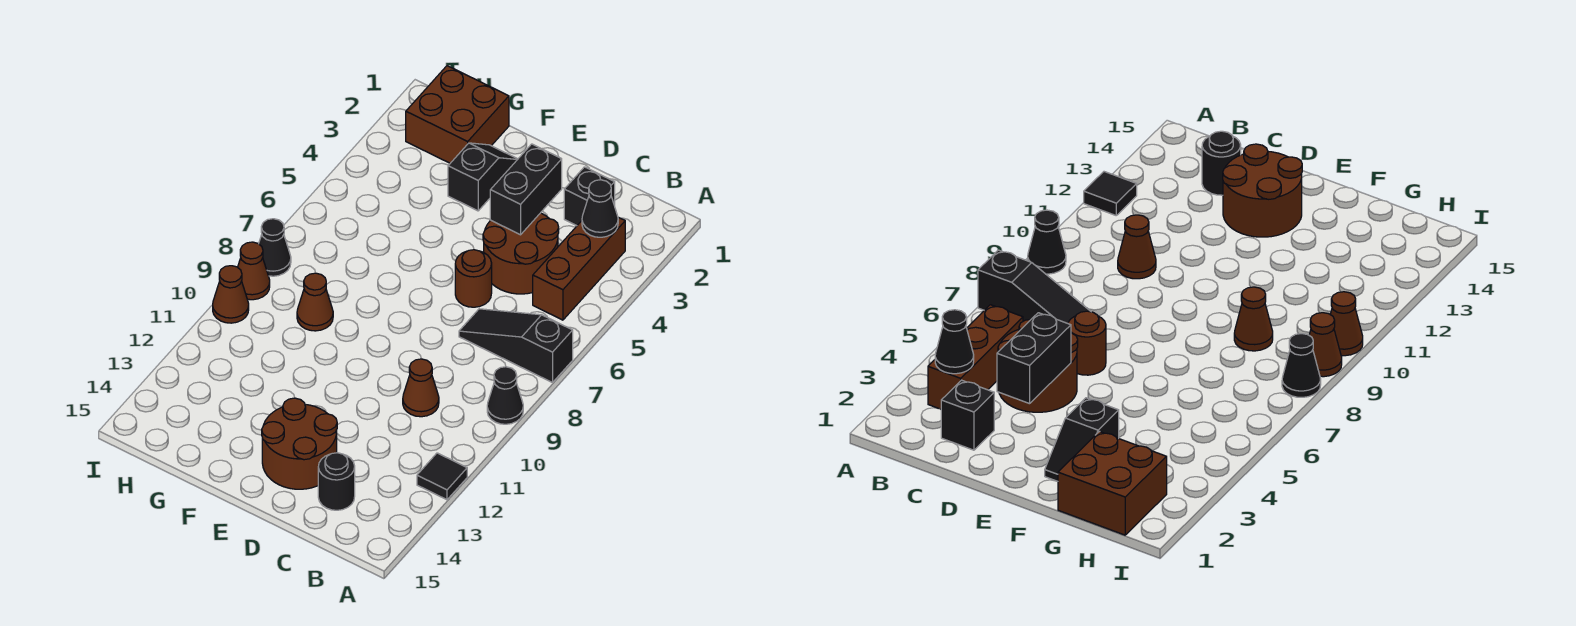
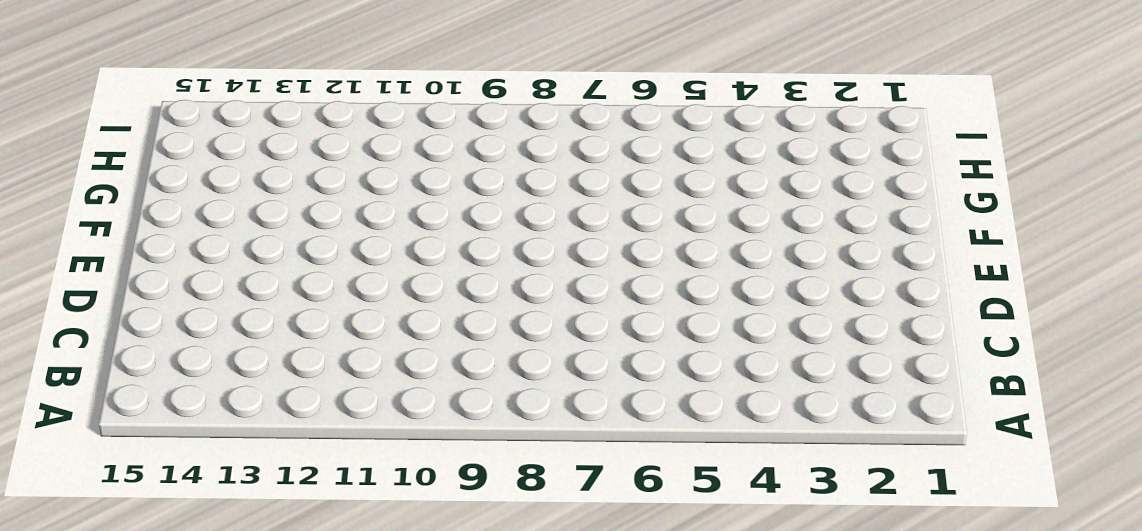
none -> black slope A7:C7 level 1 top A
none -> black cone A9 level 1
none -> black tile A12 level 1

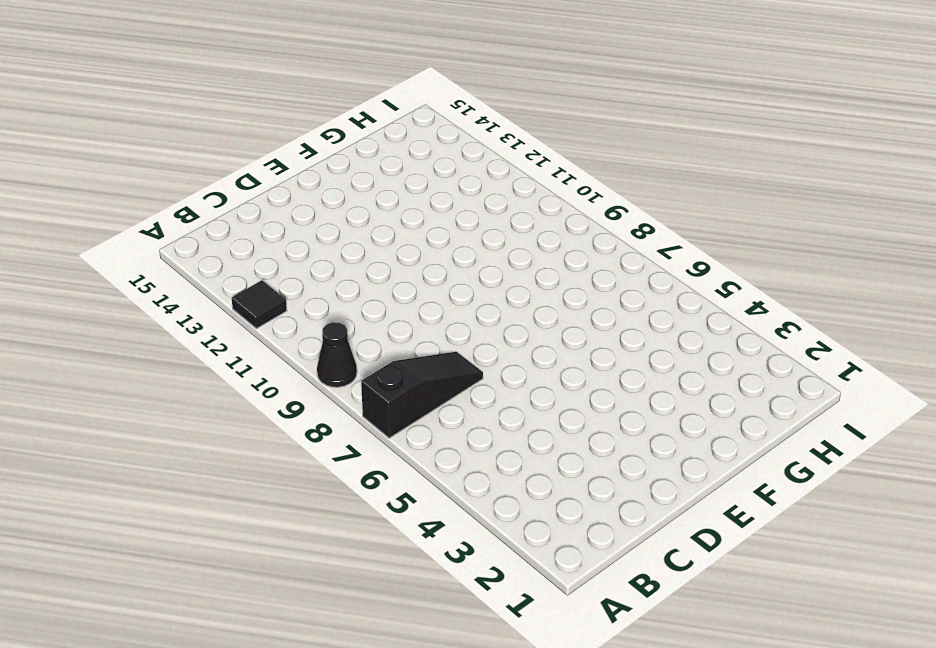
none -> brown brick B3:B5 level 1
none -> black brick C2 level 1
none -> brown round brick C4:D5 level 1

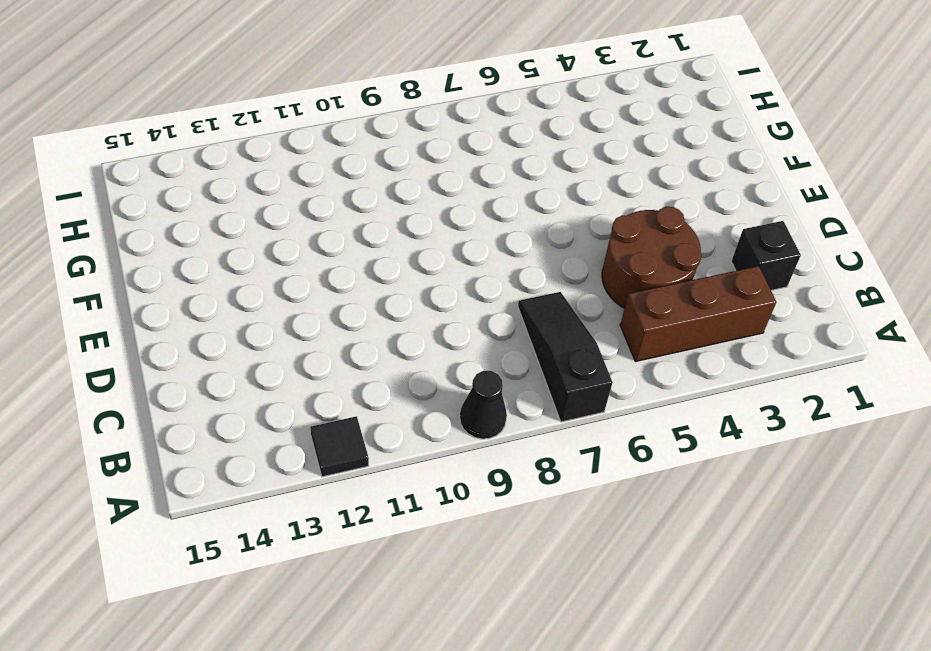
none -> brown cone C10 level 1
none -> black round brick C14 level 1
none -> brown round brick D6 level 1

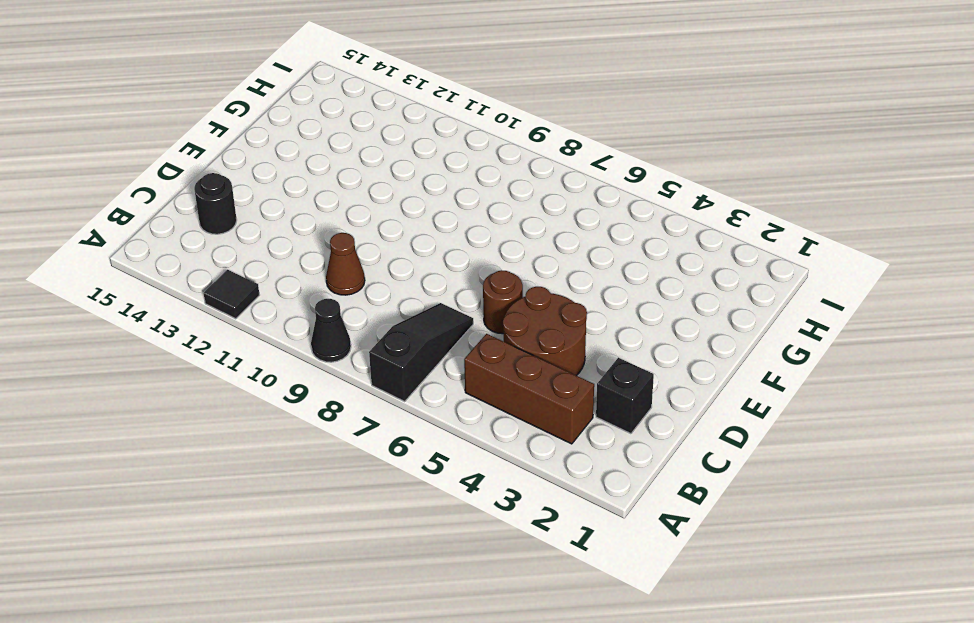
none -> brown round brick D13:E14 level 1
none -> black slope F2:F3 level 1 top 3
none -> brown brick G1:H2 level 1

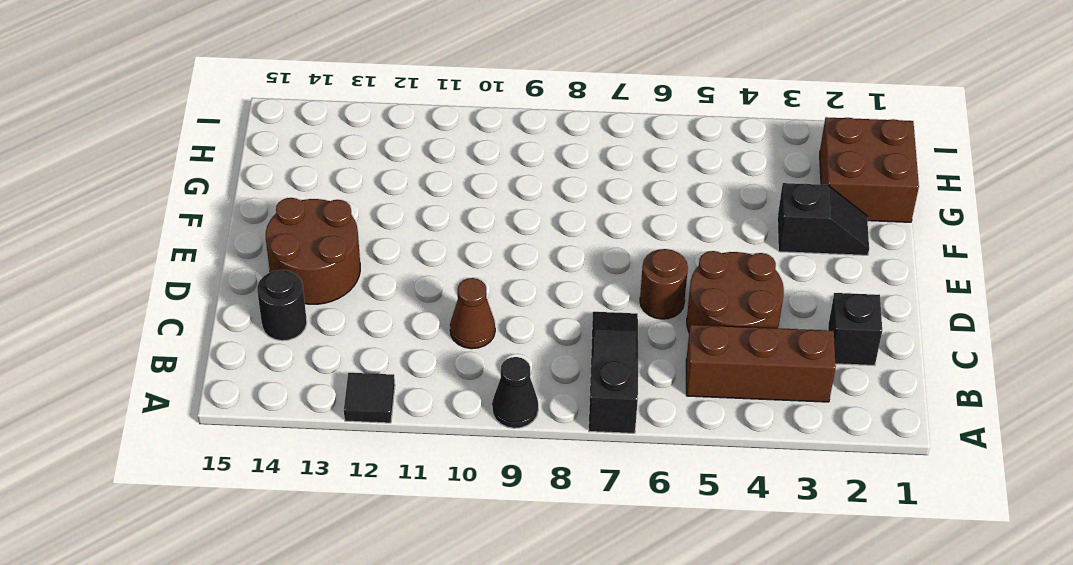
none -> brown cone G9 level 1
none -> black cone I8 level 1
none -> brown cone I9 level 1

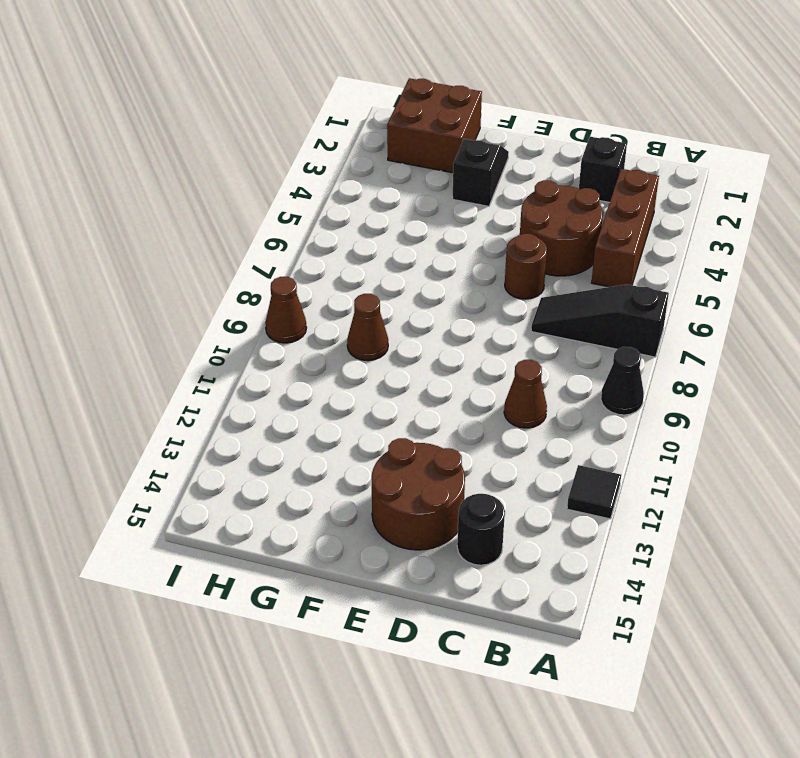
none -> black cone I8 level 1
none -> brown cone I10 level 1
none -> black cone B3 level 2

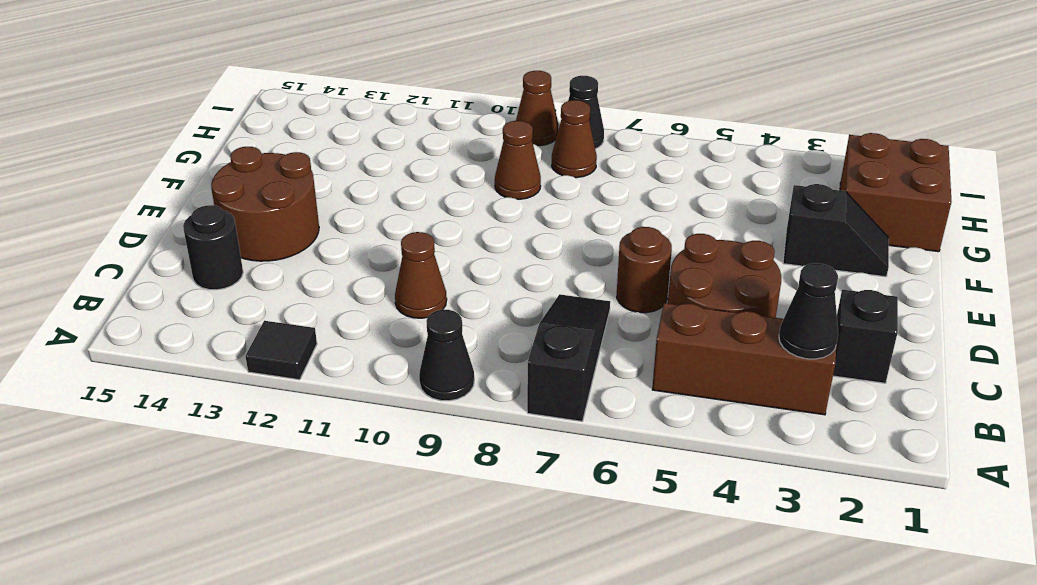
brown cone H8 level 1 -> brown cone I10 level 1
none -> black brick D3:D4 level 2

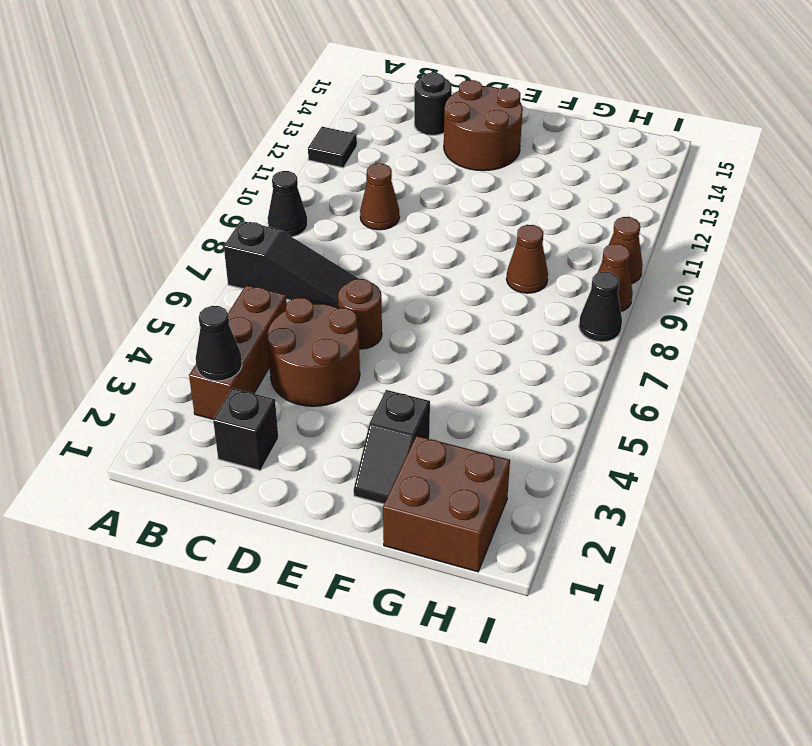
none -> black brick D3:D4 level 2

